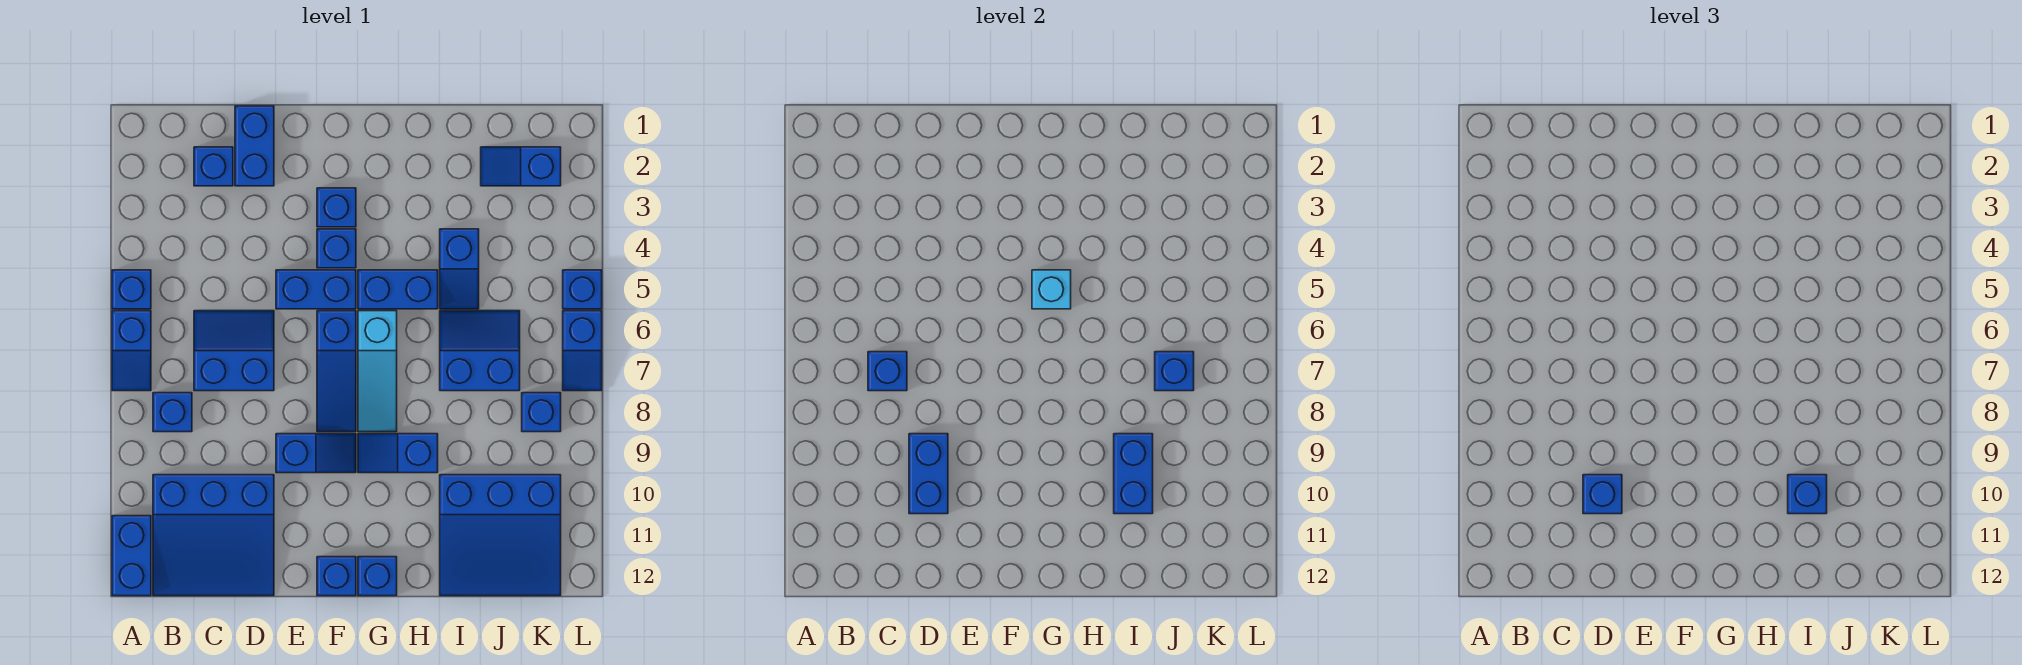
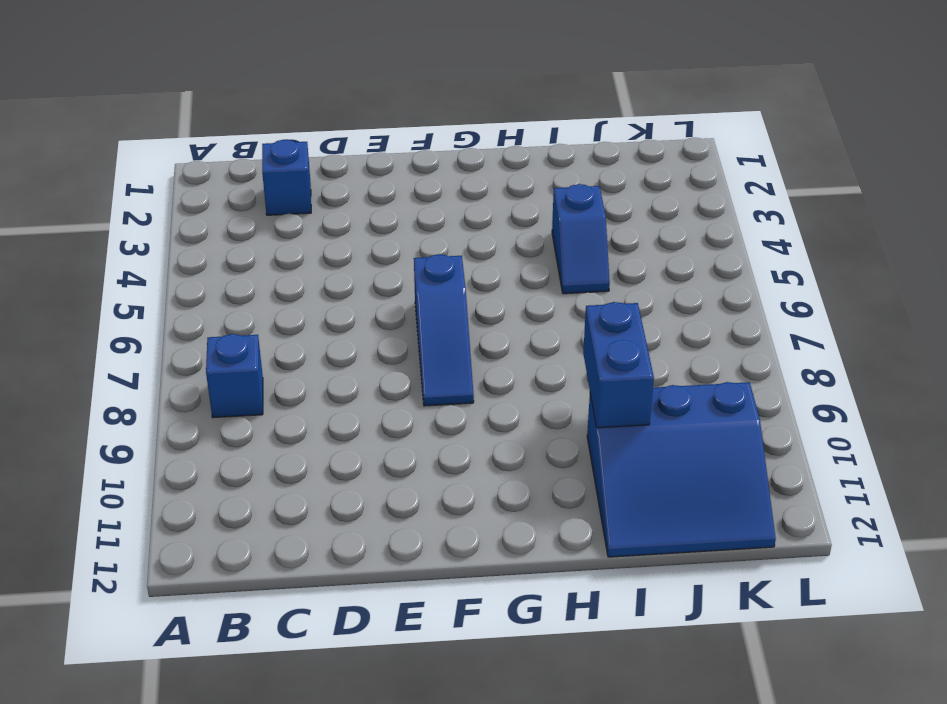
none -> blue brick A5 level 1
none -> blue slope A6:A7 level 1 top 6
none -> blue brick A11:A12 level 1
none -> blue slope B10:D12 level 1 top 10

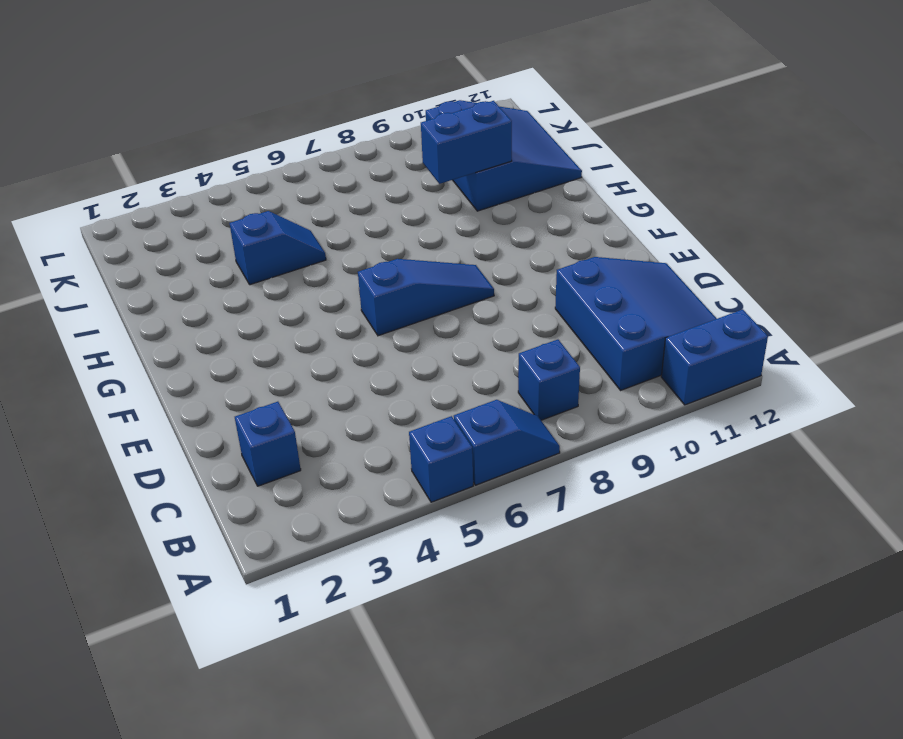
none -> blue slope C6:D7 level 1 top 7
none -> blue brick D1:D2 level 1
none -> blue brick E5:F5 level 1
none -> blue slope E9:F9 level 1 top E

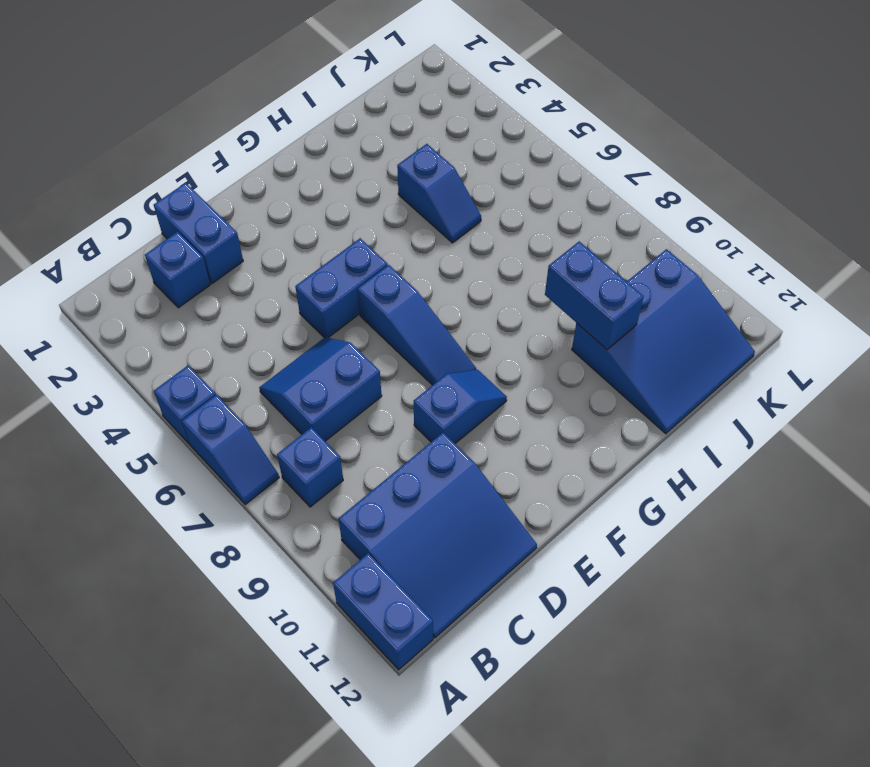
none -> blue brick F3 level 1
none -> blue brick F4 level 1
none -> blue brick F12 level 1
none -> blue brick G5:H5 level 1

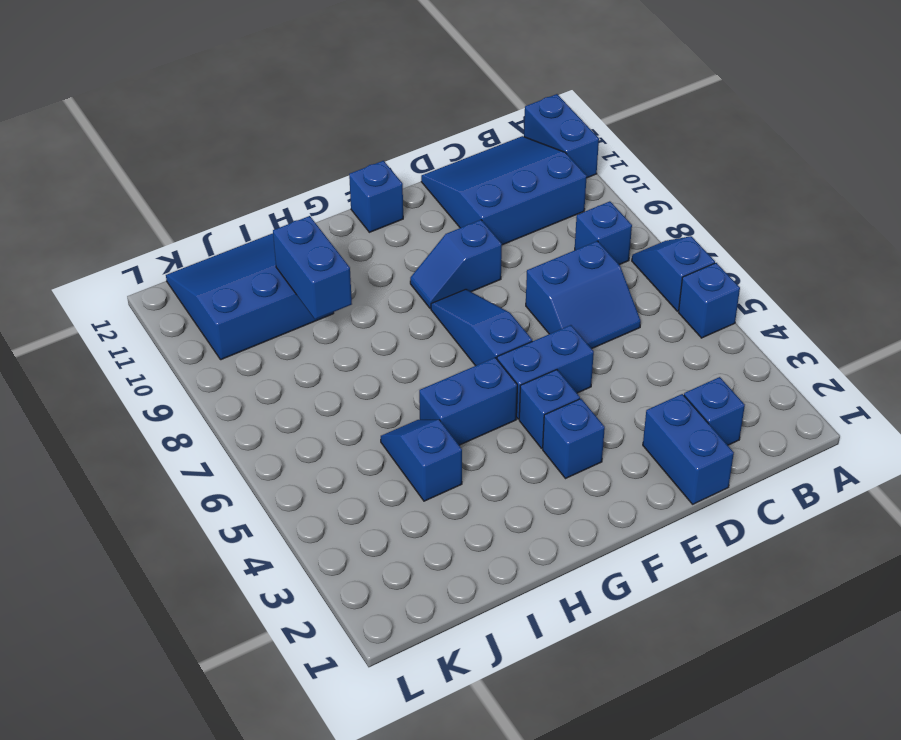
none -> cyan slope G6:G8 level 1 top 6
none -> blue slope G9:H9 level 1 top H
none -> blue brick G12 level 1
none -> blue slope I6:J7 level 1 top 7

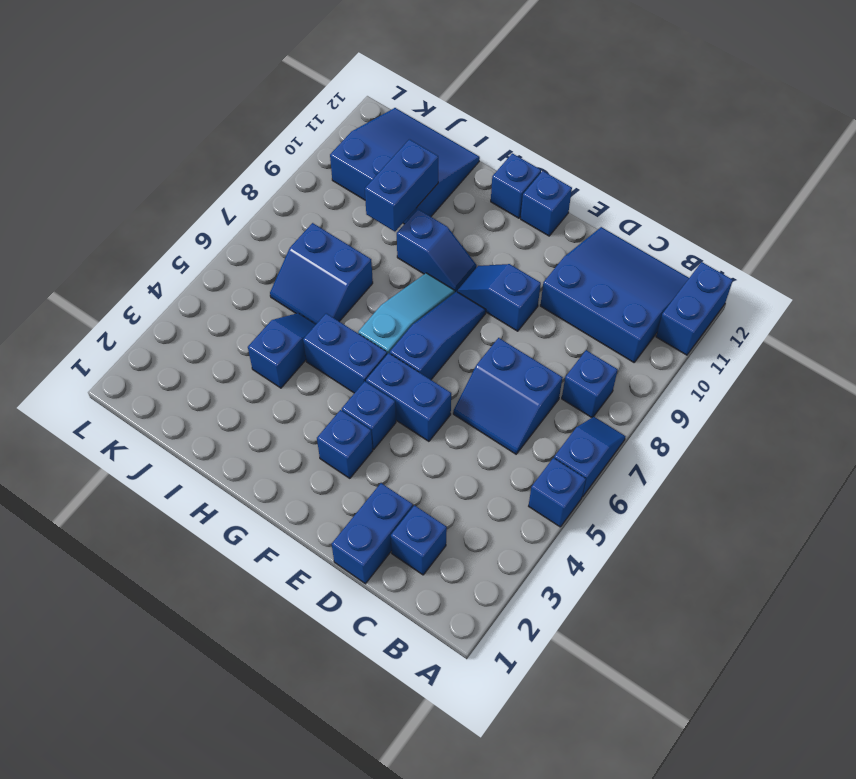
none -> blue slope J2:K2 level 1 top K
none -> blue brick K8 level 1
none -> blue brick L5 level 1
none -> blue slope L6:L7 level 1 top 6

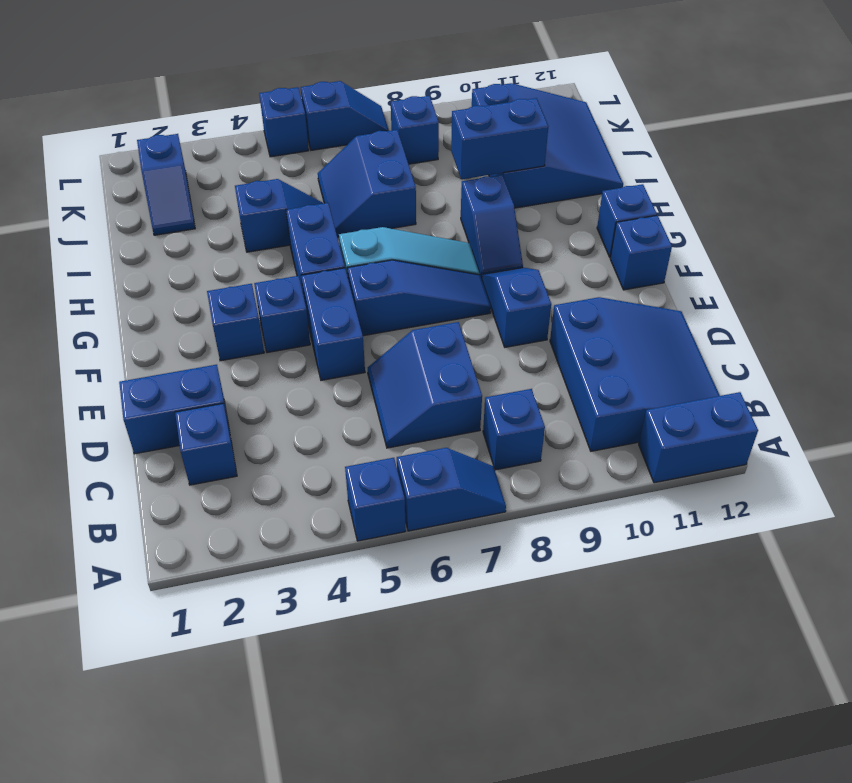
none -> blue brick C7 level 2
none -> blue brick D9:D10 level 2
none -> cyan brick G5 level 2
none -> blue brick J7 level 2

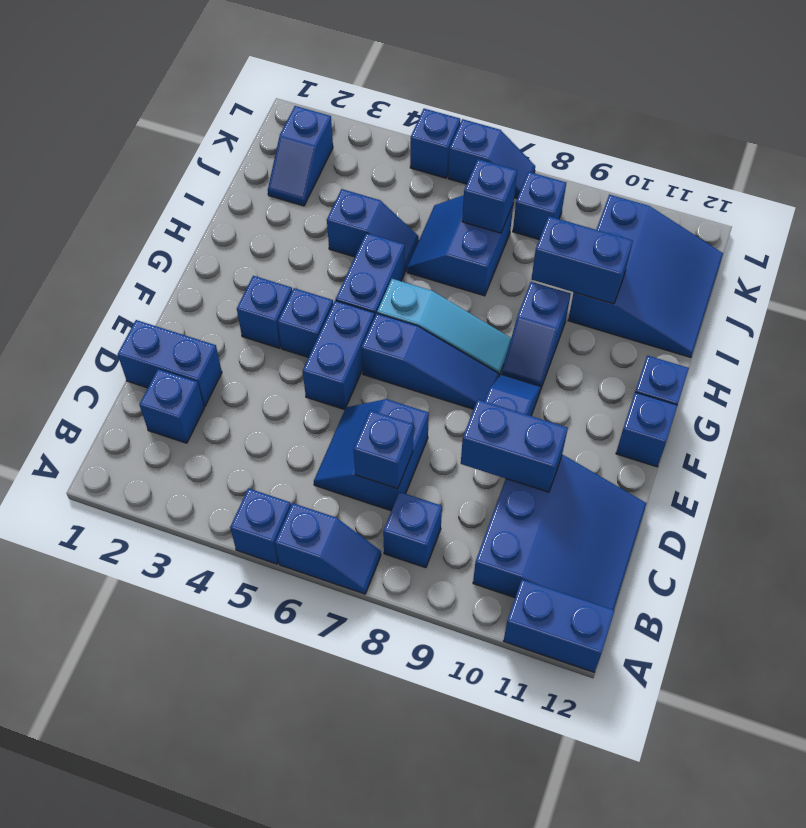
none -> cyan brick G5 level 2
none -> blue brick D10 level 3
none -> blue brick I10 level 3

